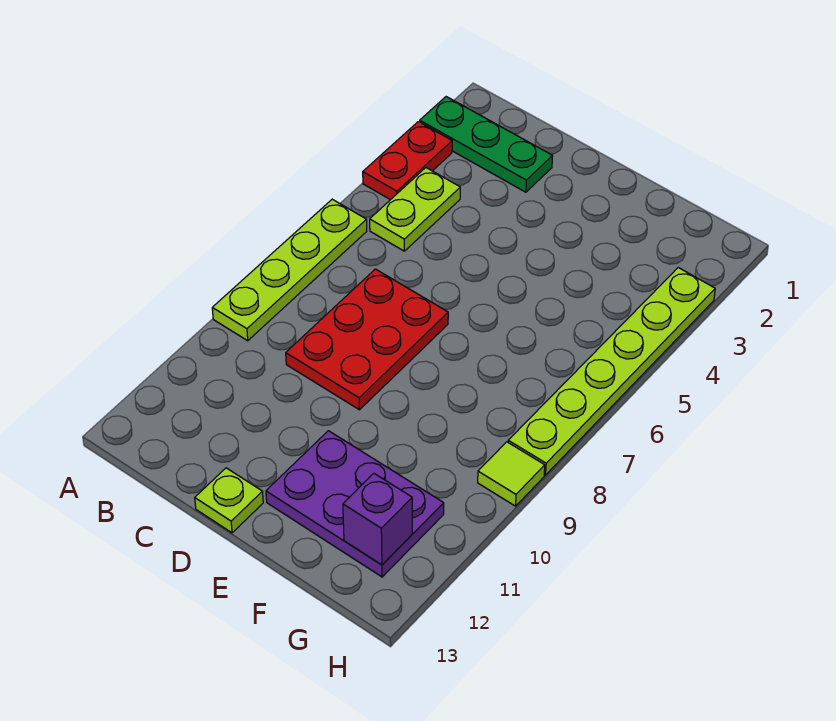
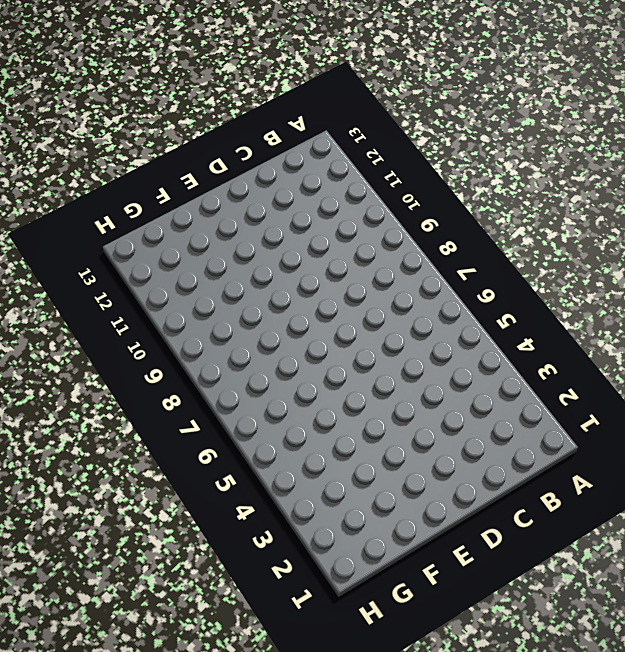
none -> green plate A2:C2 level 1
none -> red plate A3:A4 level 1

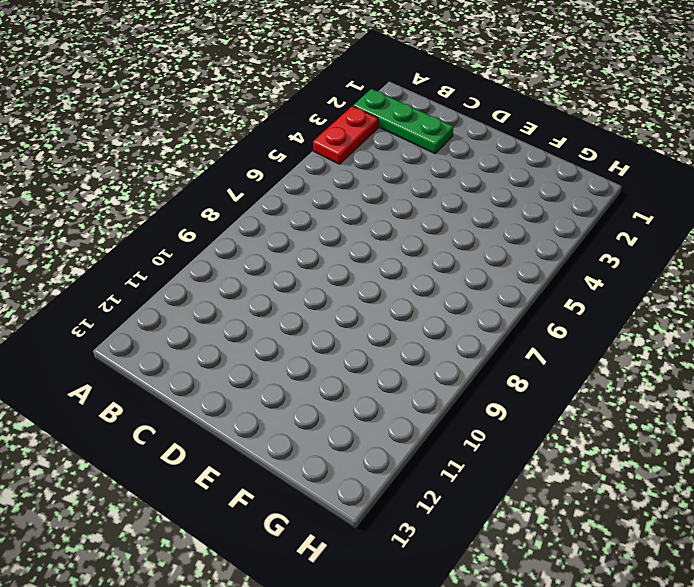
none -> lime plate A6:A9 level 1
none -> lime plate B4:B5 level 1

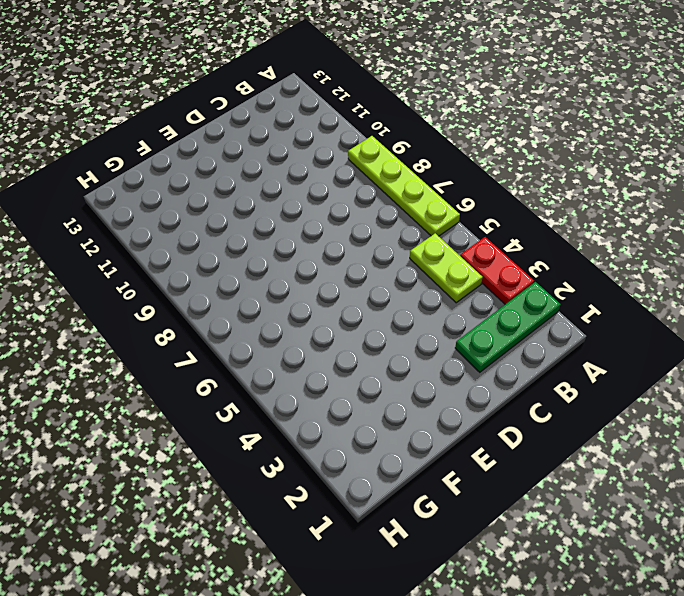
none -> red plate C7:D9 level 1
none -> lime plate D13 level 1

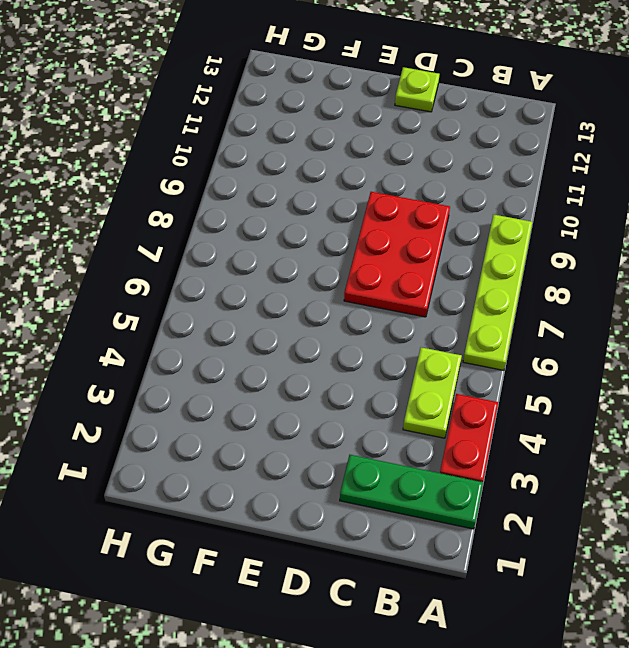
none -> purple plate E11:G12 level 1
none -> lime plate H3:H8 level 1

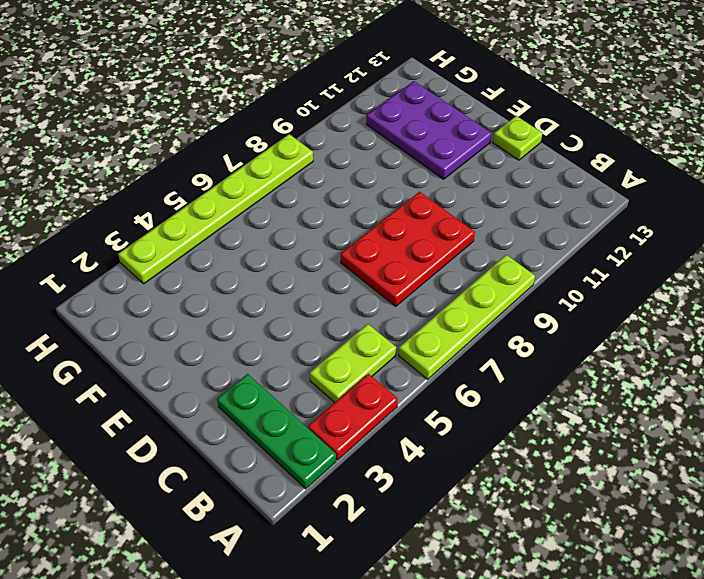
none -> lime tile H9 level 1
none -> purple brick G12 level 2

